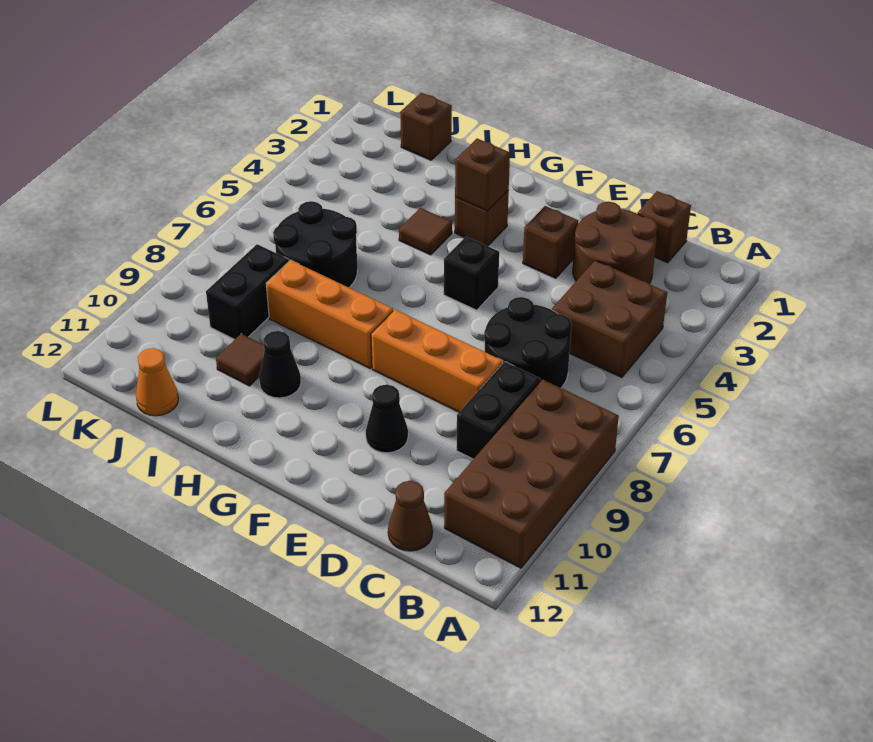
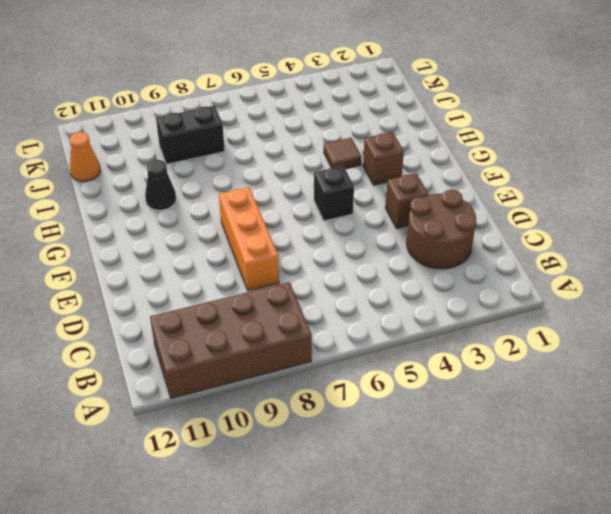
none -> brown brick B4:C5 level 1
none -> brown brick C1 level 1
none -> black round brick C6:D7 level 1

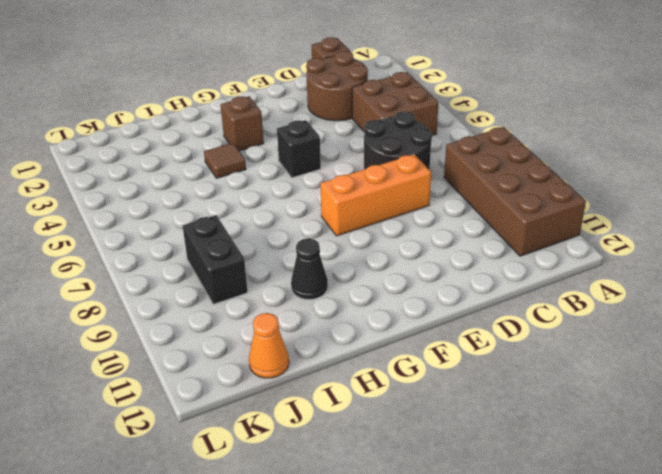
none -> black brick C8:C9 level 1
none -> brown cone C12 level 1
none -> brown brick E3 level 1

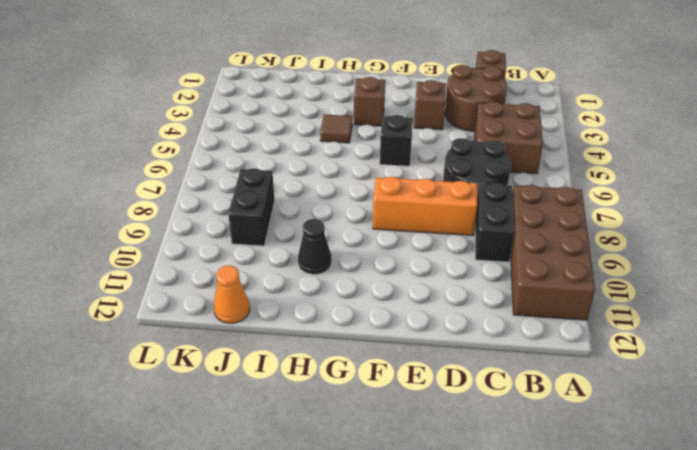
none -> brown cone C12 level 1
none -> black cone E10 level 1
none -> orange brick G8:I8 level 1

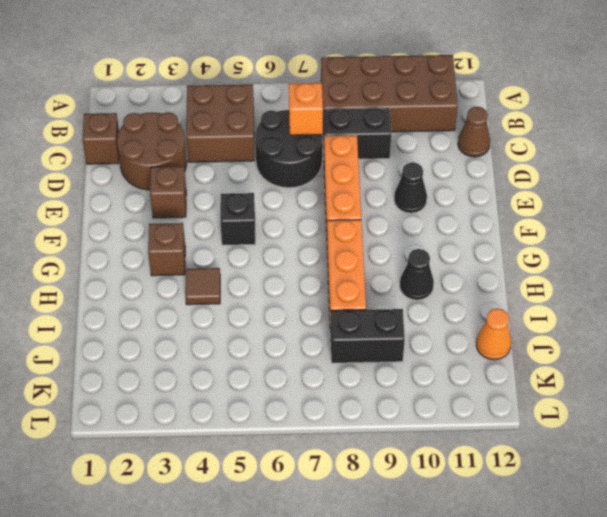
orange brick C7 level 2 -> none
none -> black round brick I6:J7 level 1
none -> brown tile I10 level 1
none -> brown brick J1 level 1

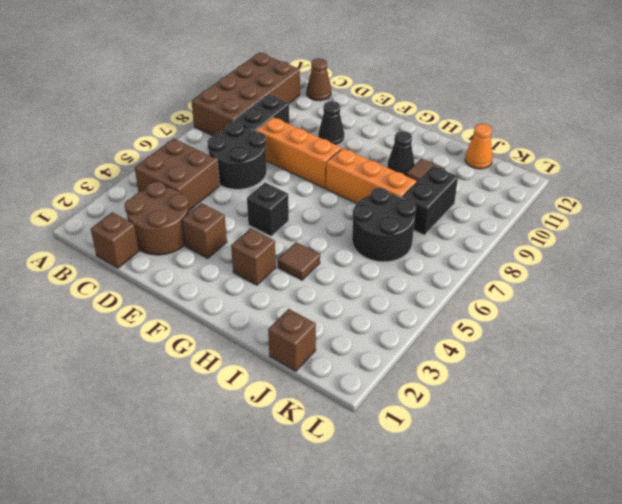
none -> brown brick G3 level 2

